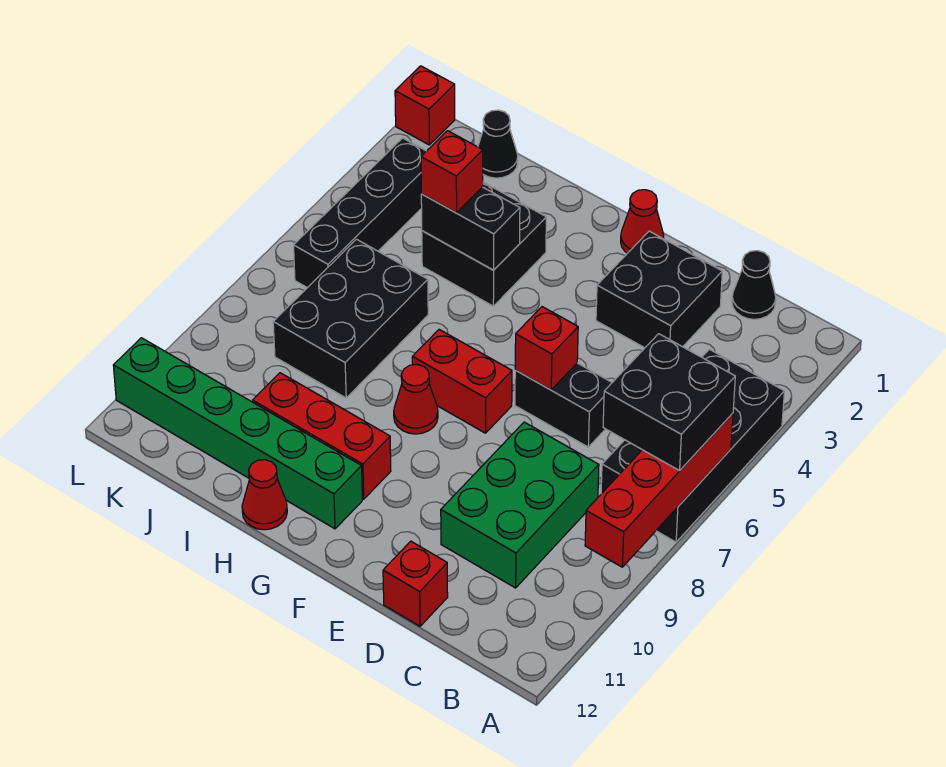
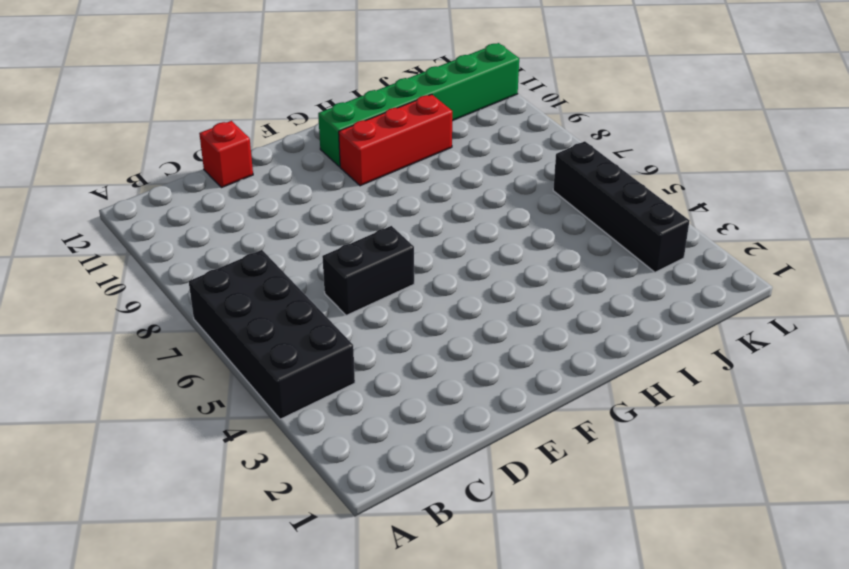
none -> black cone C1 level 1
none -> green brick C8:D10 level 1
none -> black brick D2:E3 level 1

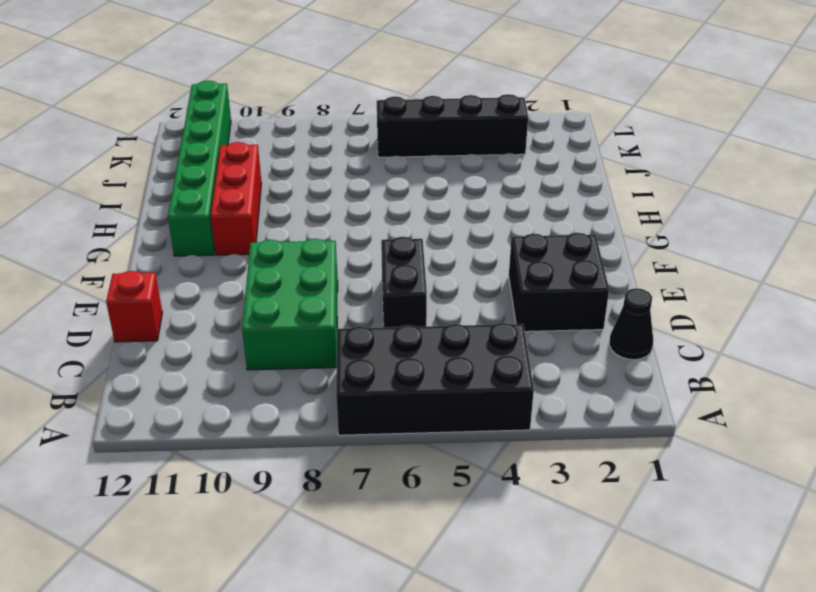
green brick C8:E9 level 1 -> green brick C8:D10 level 1
none -> red cone F1 level 1
none -> red brick F7:G7 level 1
none -> red cone G8 level 1

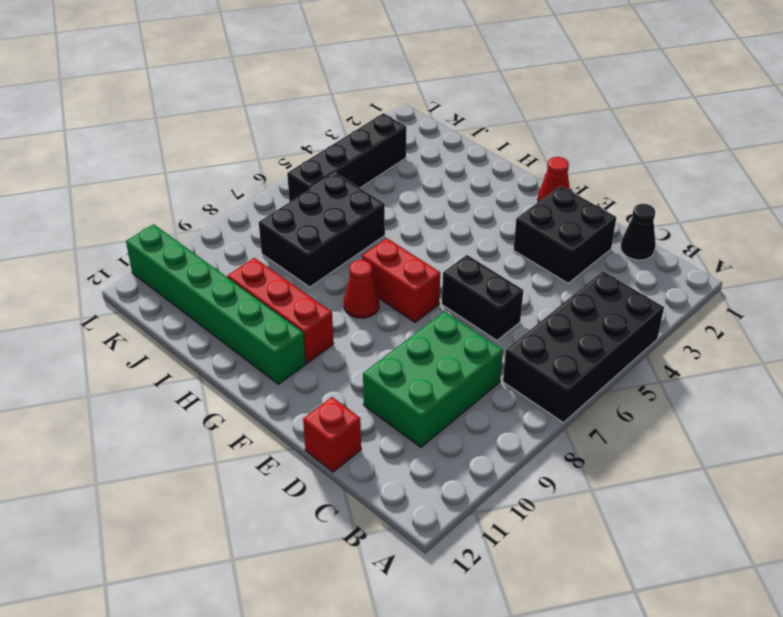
none -> black brick H3:I4 level 1
none -> red cone H12 level 1
none -> black cone J1 level 1

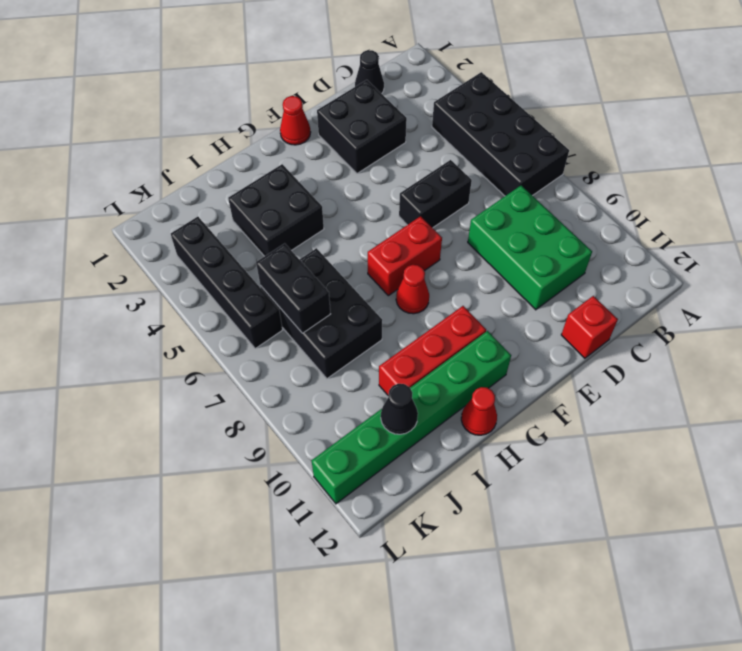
black brick J6:J7 level 2 -> black brick H4:I4 level 2
black cone J11 level 2 -> black cone J1 level 1
none -> red brick L1 level 1
none -> red brick A6:A9 level 2
none -> red brick E6 level 2

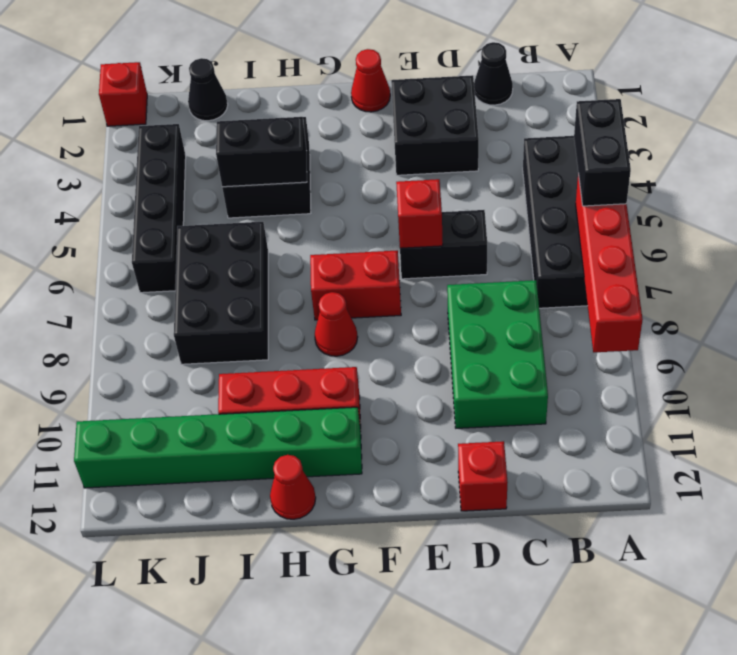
black brick A5:A6 level 3 -> black brick A6:B7 level 3
none -> red brick I4 level 3

